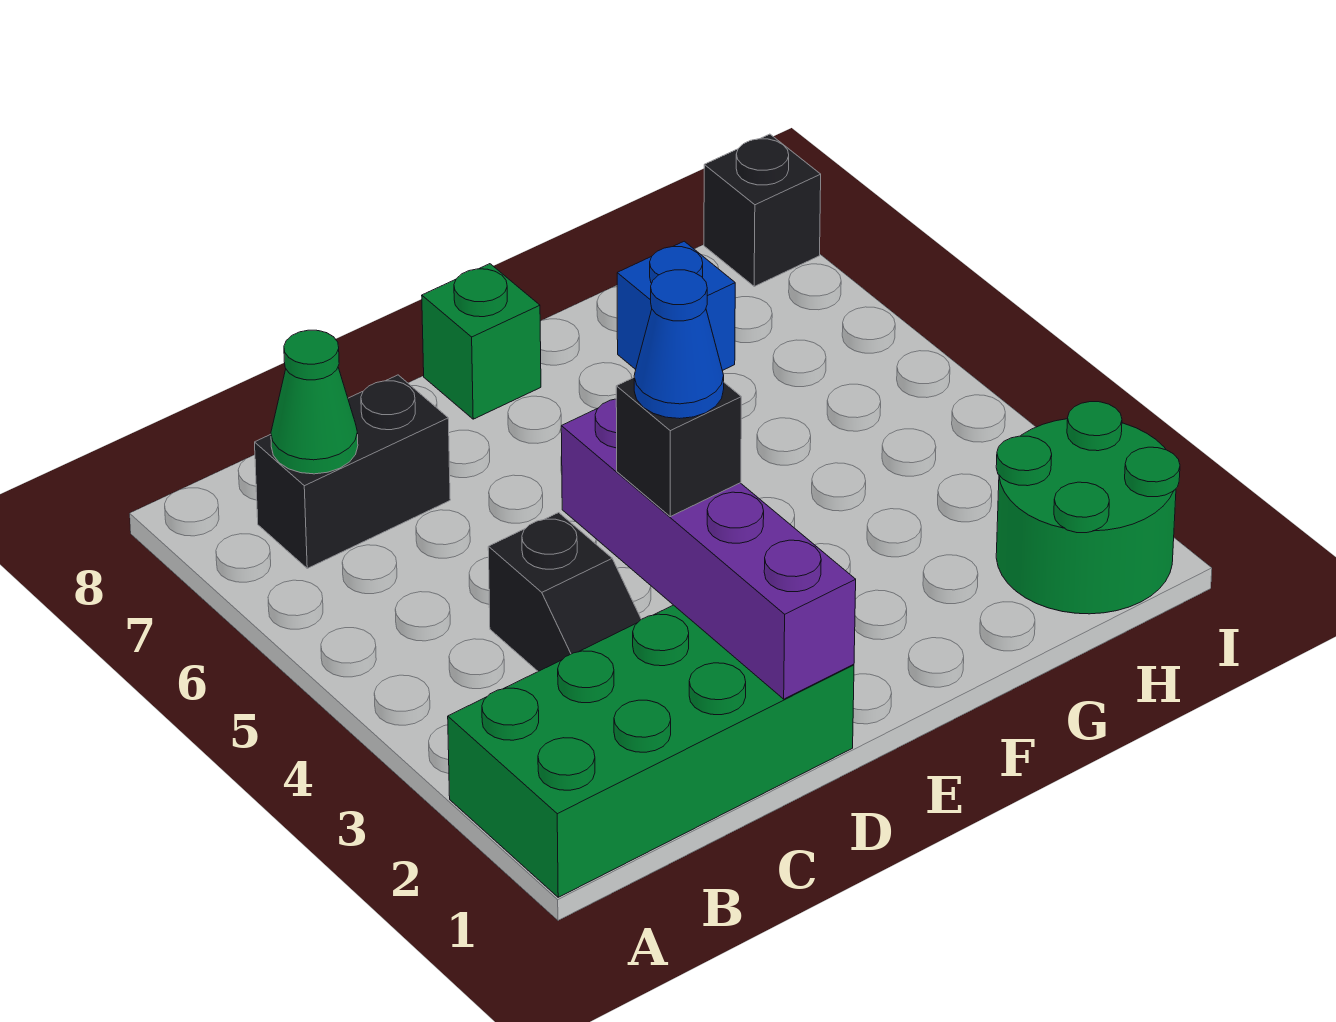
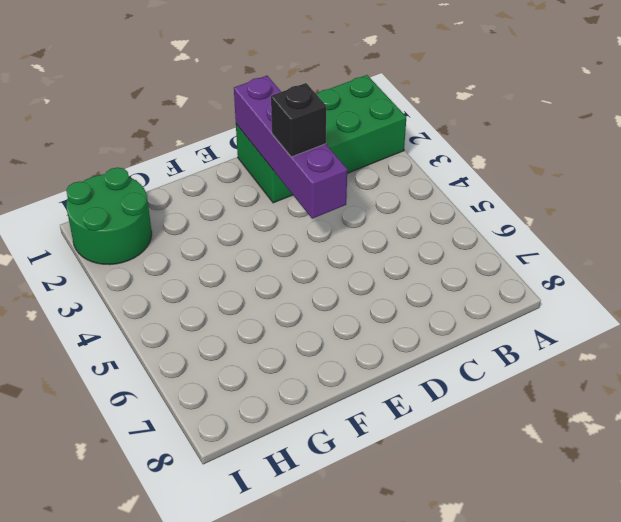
none -> black brick B7:C7 level 1
none -> black slope C3:C4 level 1 top 4

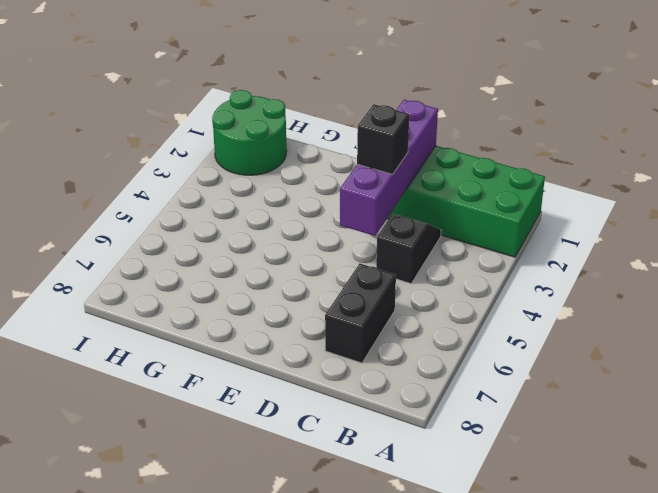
black brick C6:C7 level 1 -> black brick B7:C7 level 1
none -> green brick E8 level 1
none -> blue brick G7 level 1

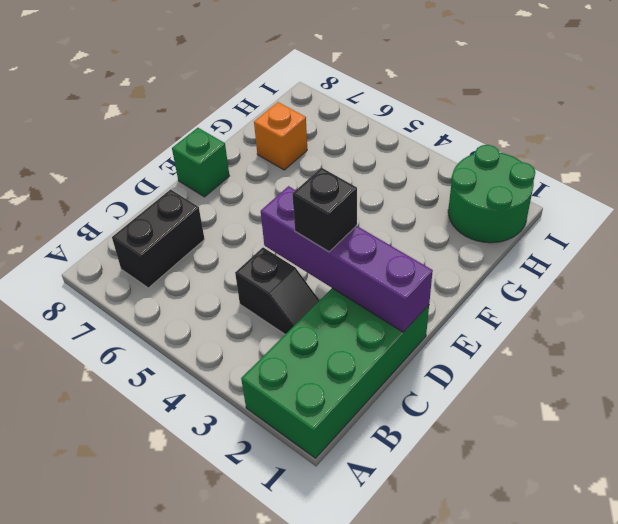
orange brick G7 level 1 -> blue brick G7 level 1
none -> black brick I8 level 1
none -> green cone B7 level 2

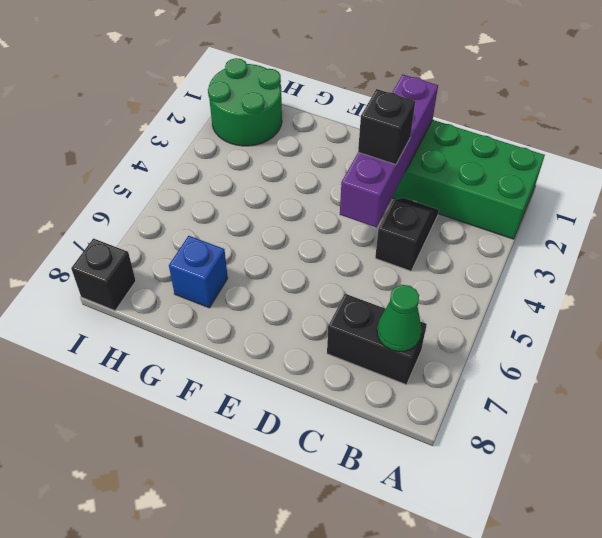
none -> green brick E8 level 1
none -> blue cone D3 level 4

